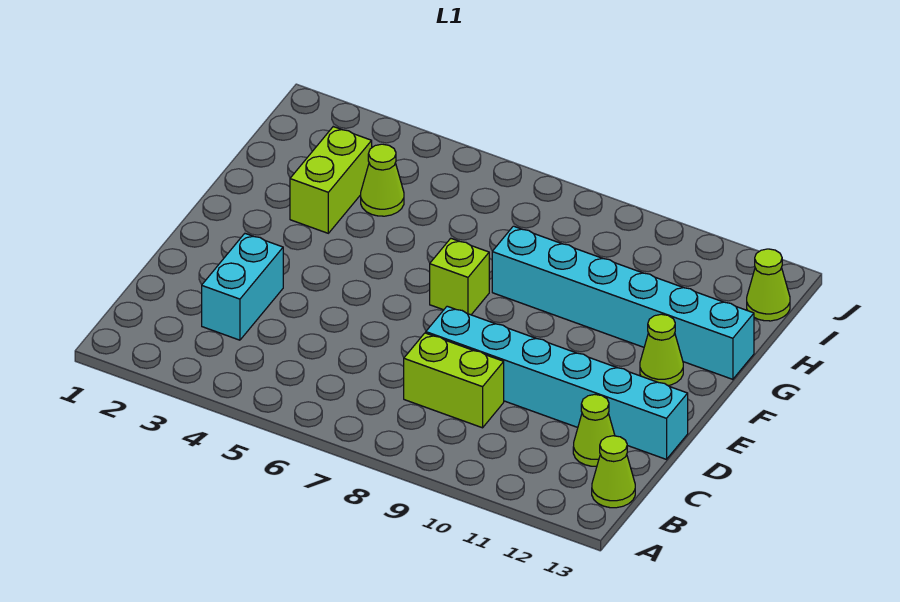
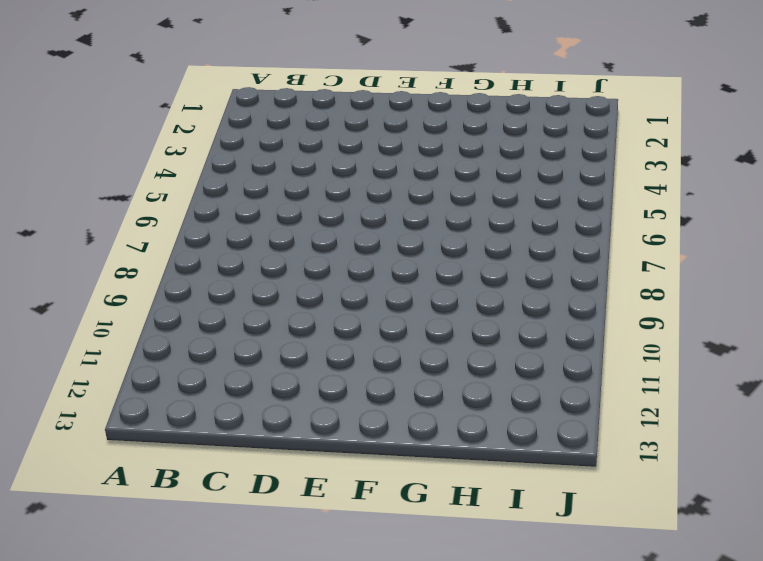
none -> lime cone B13 level 1
none -> cyan brick C3:D3 level 1

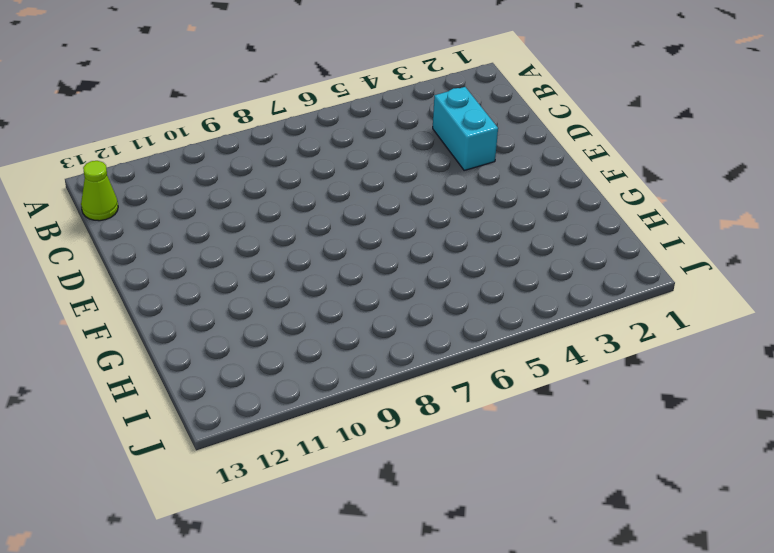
none -> lime brick C8:C9 level 1
none -> lime cone C12 level 1

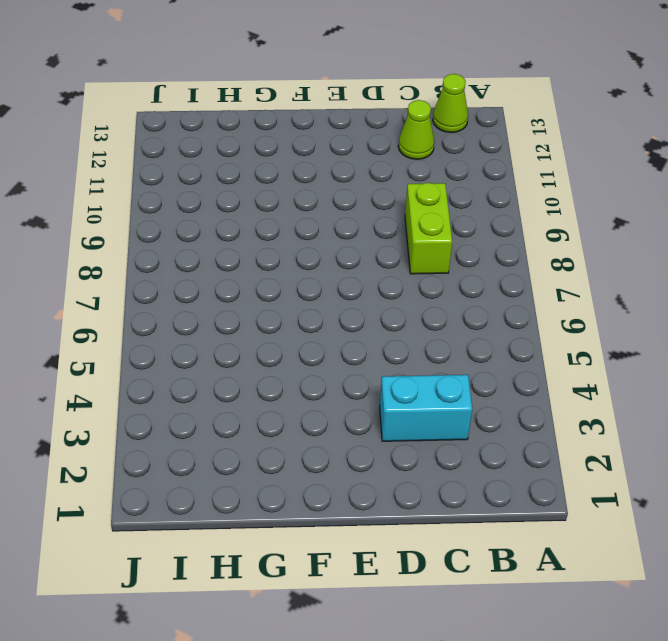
none -> cyan brick D8:D13 level 1
none -> lime brick F7 level 1

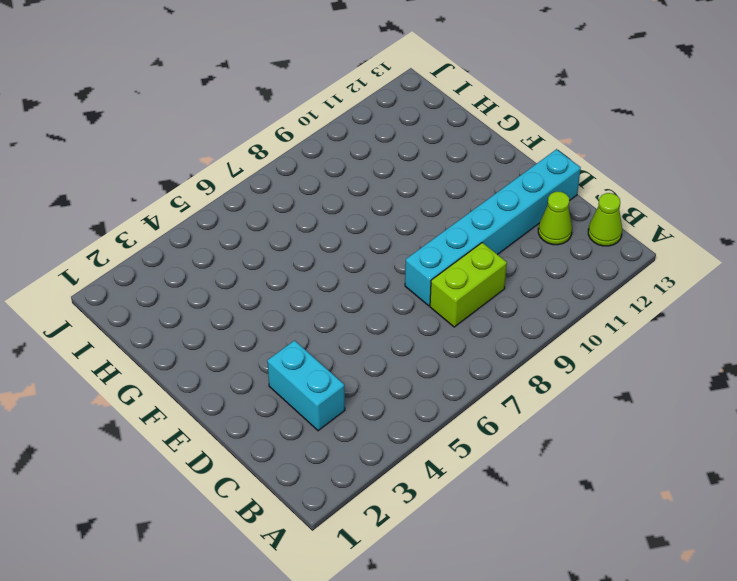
none -> lime brick F7 level 1
none -> lime cone F12 level 1

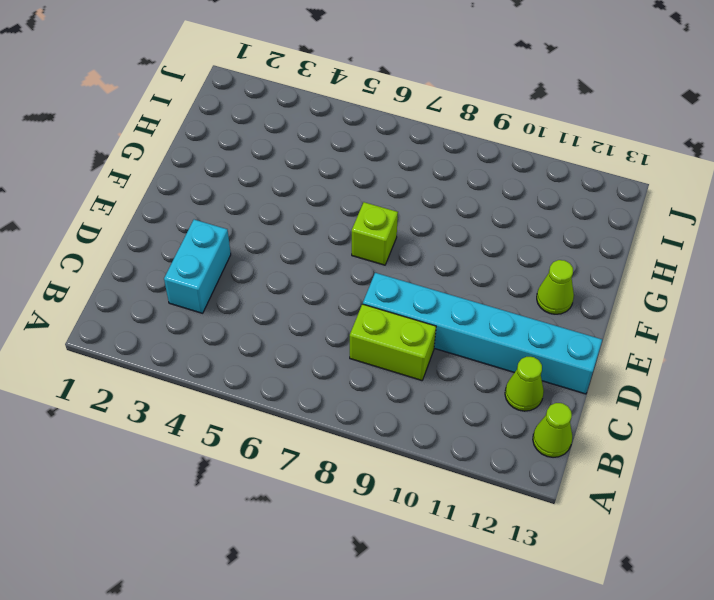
none -> lime brick G3:H3 level 1
none -> cyan brick G8:G13 level 1

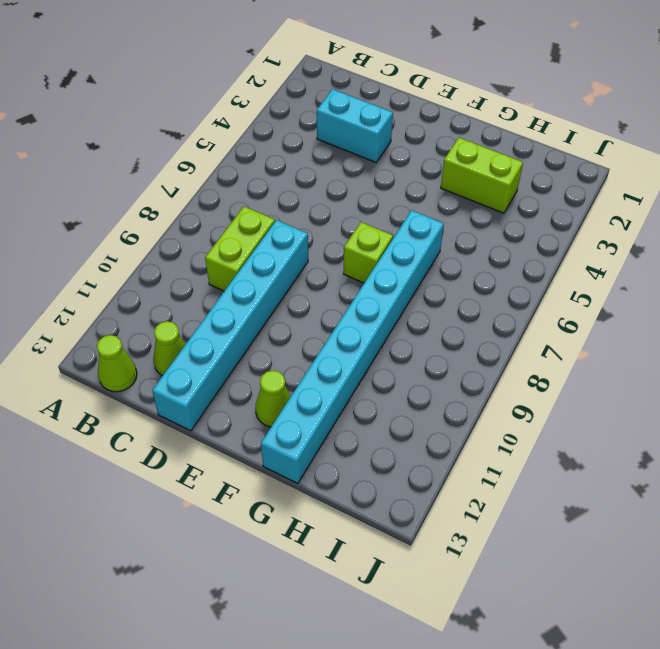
cyan brick G6:G13 level 1 -> cyan brick G8:G13 level 1
none -> lime cone H4 level 1
none -> lime cone I13 level 1

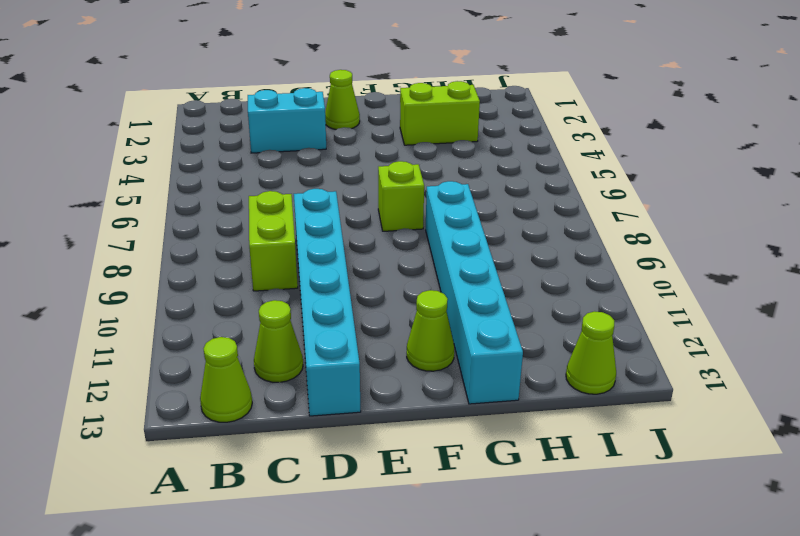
lime cone E2 level 1 -> lime cone H4 level 1

